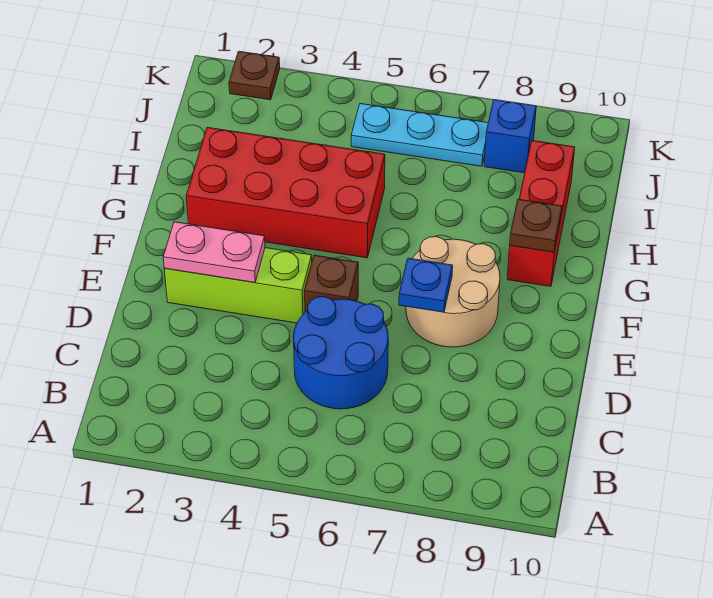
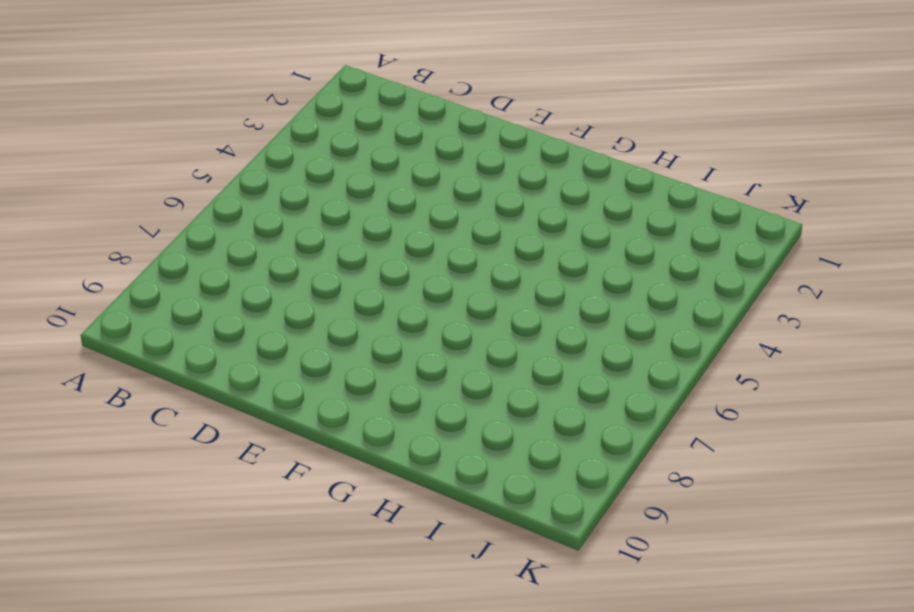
none -> blue round brick C5:D6 level 1
none -> lime brick E2:E4 level 1
none -> brown brick E5 level 1

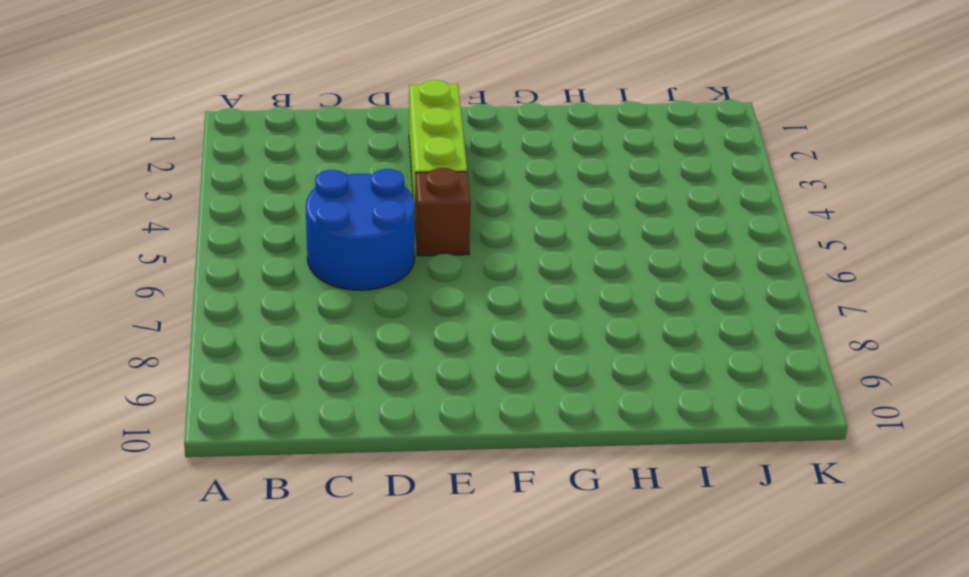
none -> tan round brick E7:F8 level 1
none -> red brick G2:H5 level 1
none -> red brick G9:I9 level 1

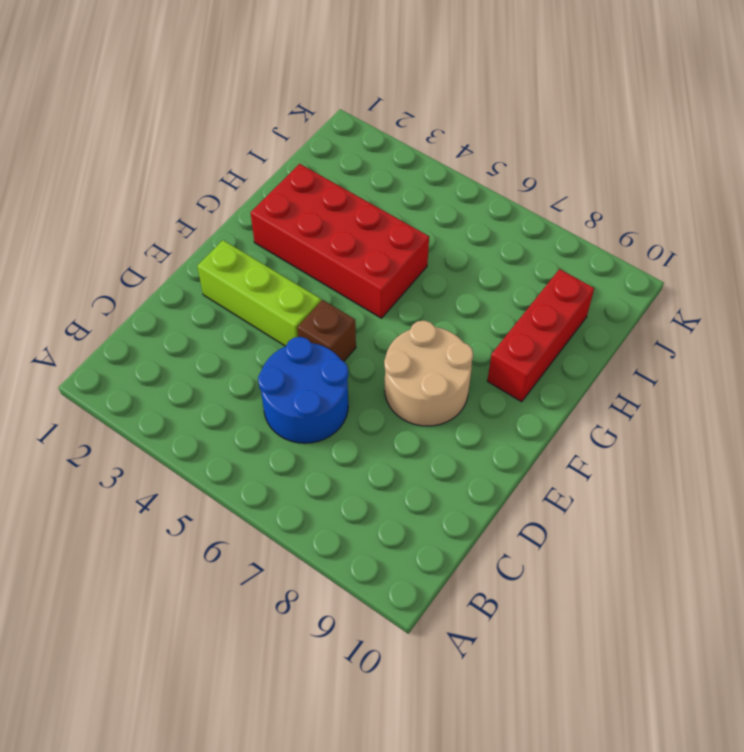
none -> cyan plate J5:J7 level 1
none -> blue brick J8 level 1
none -> brown plate K2 level 1

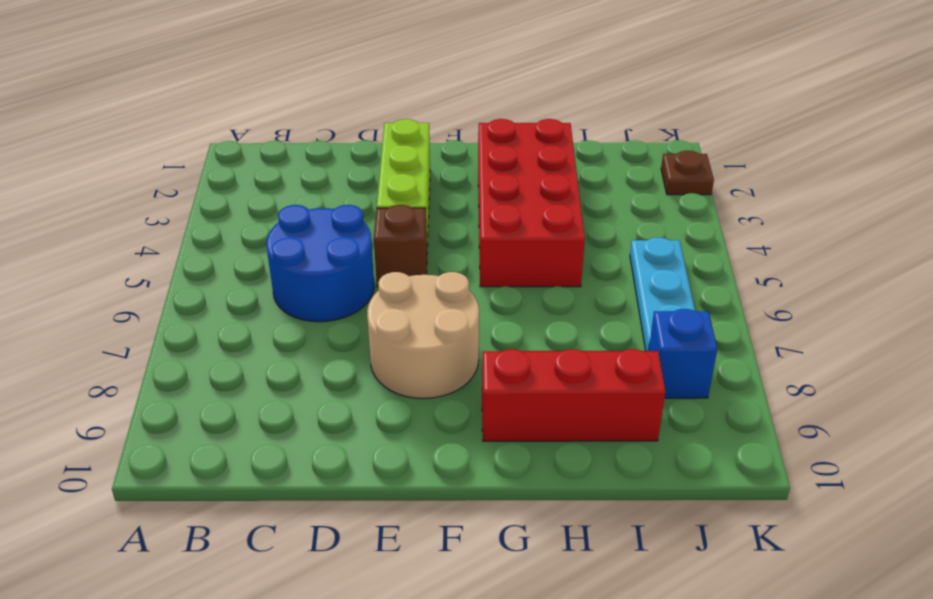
none -> pink plate E2:E3 level 2
none -> blue plate E7 level 2
none -> brown plate G9 level 2

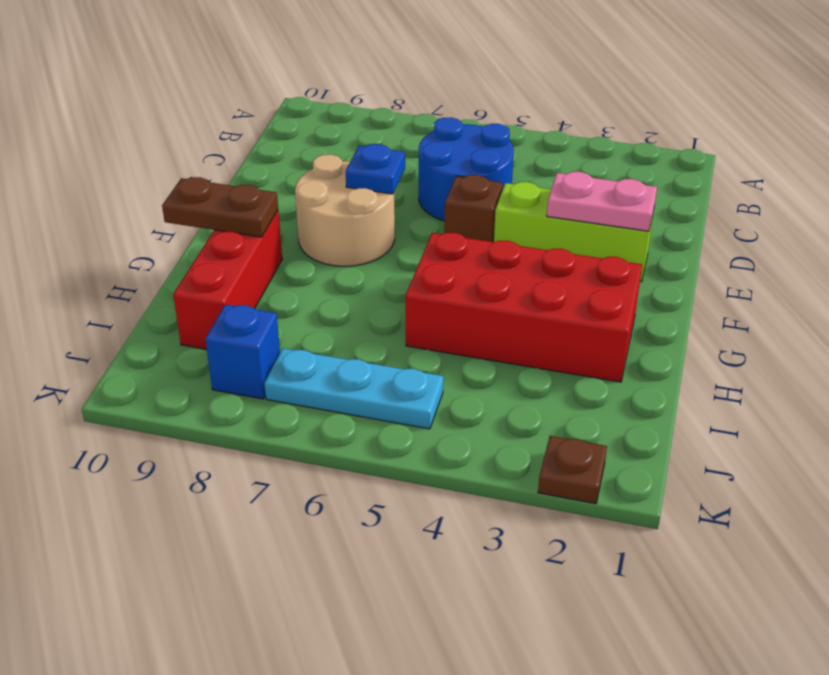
brown plate G9:G10 level 2 -> brown plate G9 level 2

